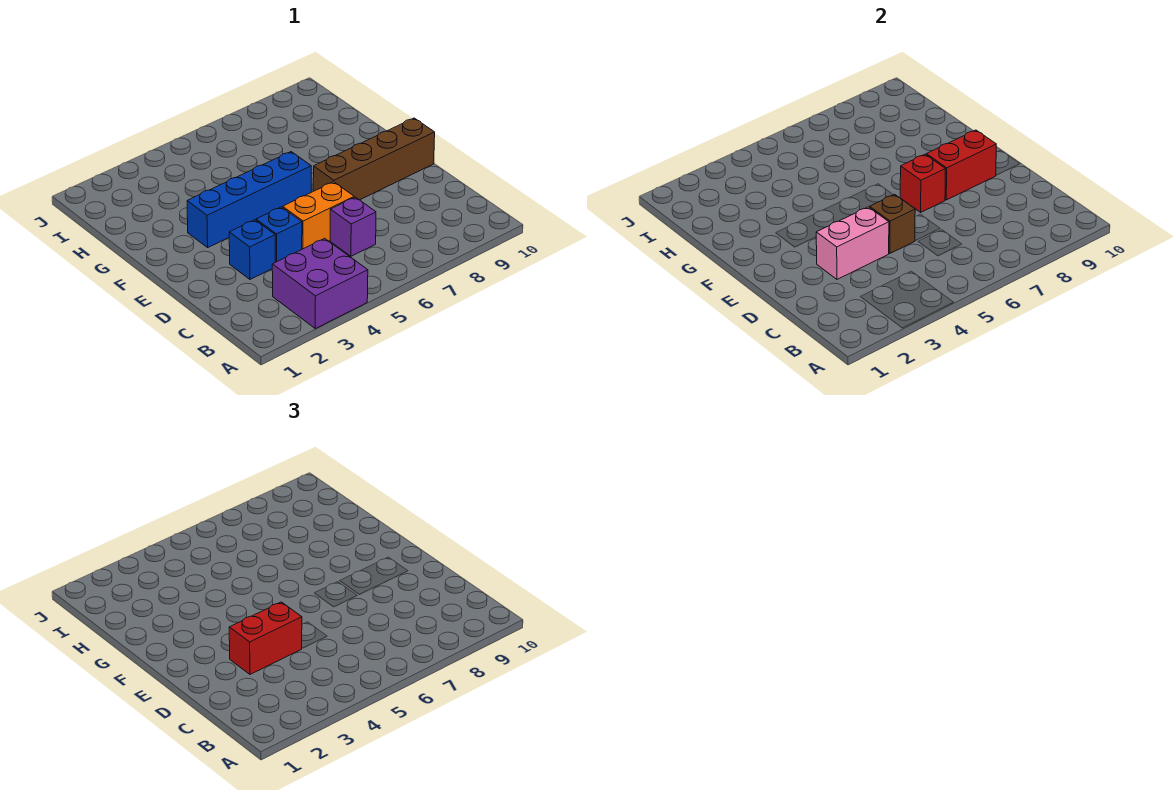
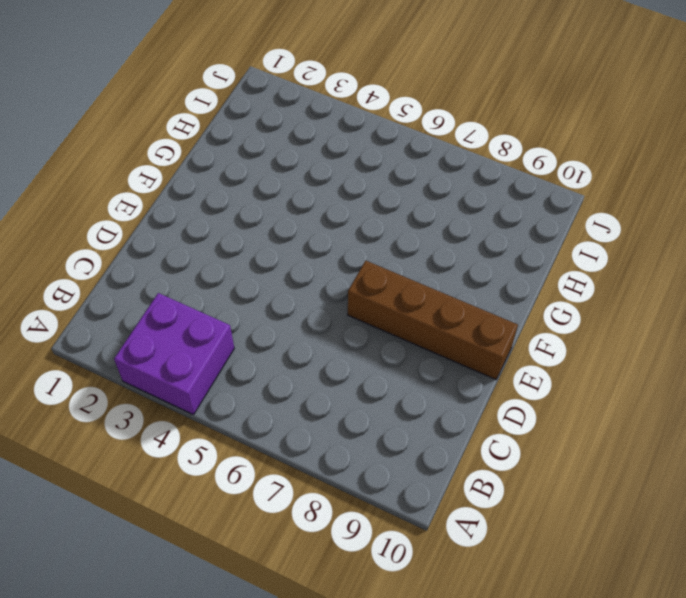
none -> purple brick C6 level 1
none -> blue brick D3 level 1
none -> blue brick D4 level 1

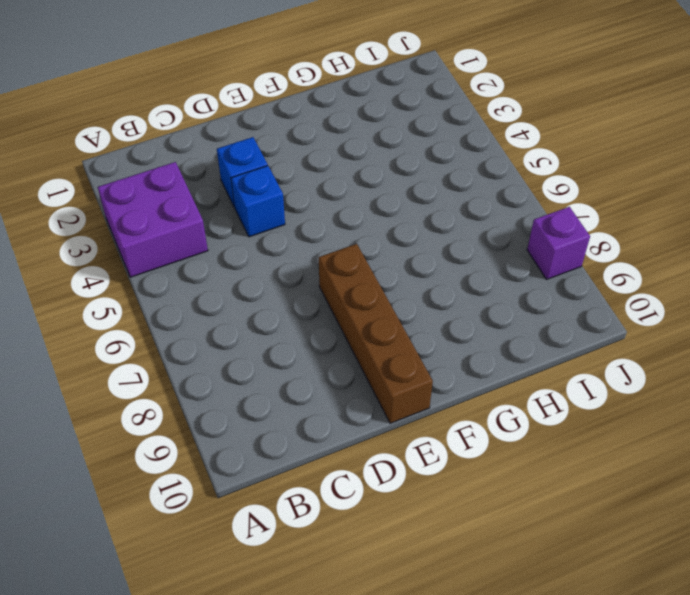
purple brick J8 level 1 -> purple brick C6 level 1
none -> orange brick D5:D6 level 1
none -> blue brick F3:F6 level 1
none -> pink brick D3:D4 level 2

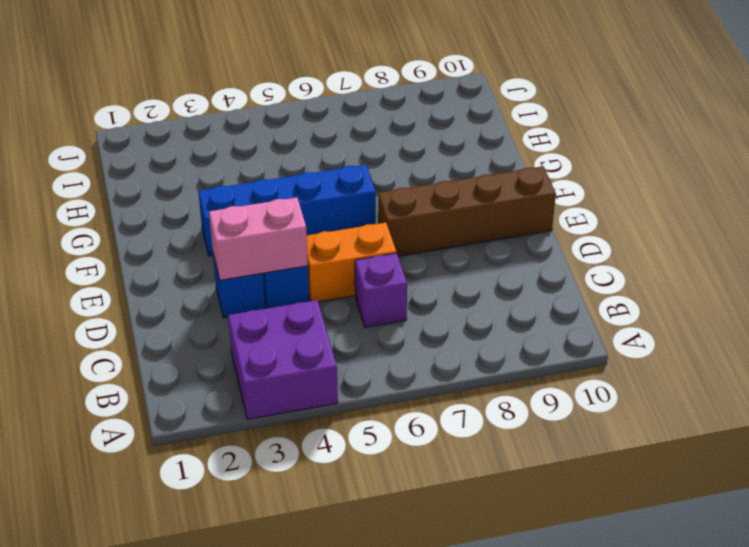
none -> brown brick D5 level 2
none -> red brick E7 level 2
none -> red brick E8:E9 level 2

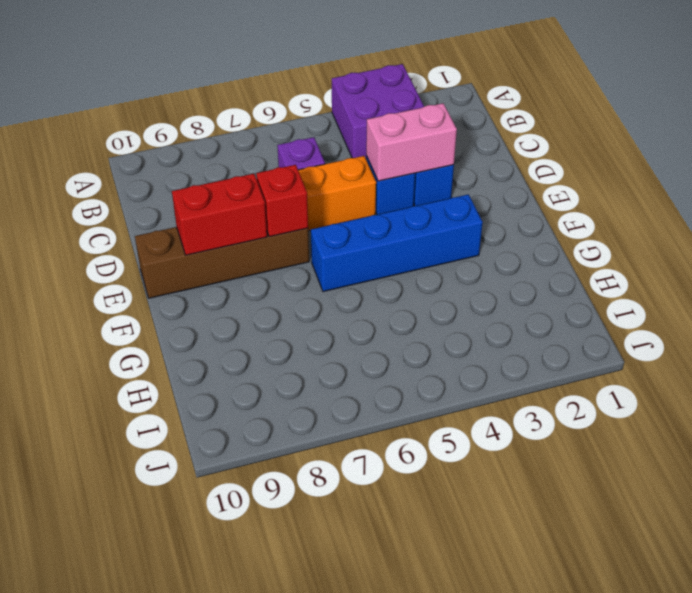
none -> brown brick D5 level 2
none -> red brick D3:D4 level 3

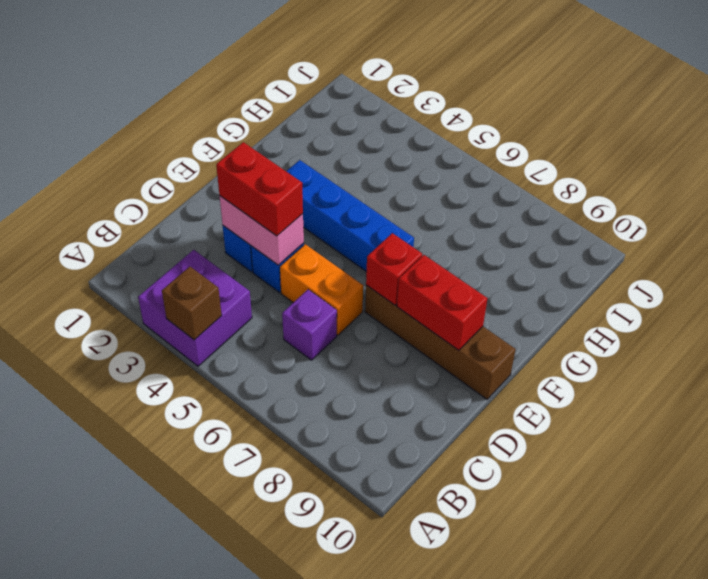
brown brick A4 level 2 -> brown brick D5 level 2

